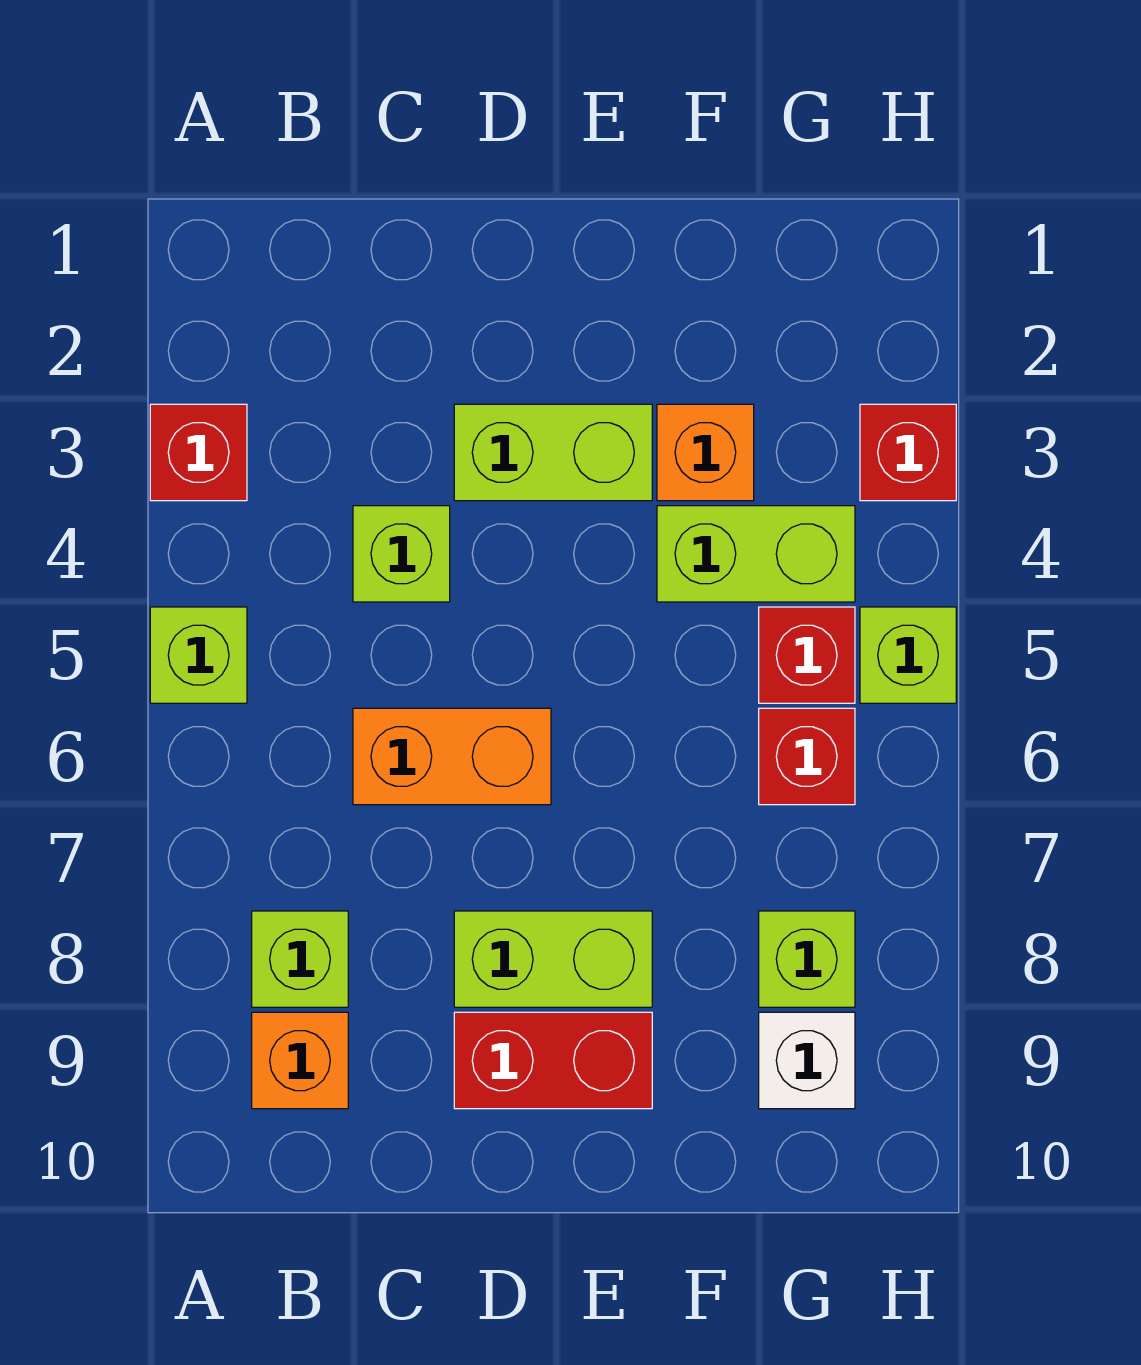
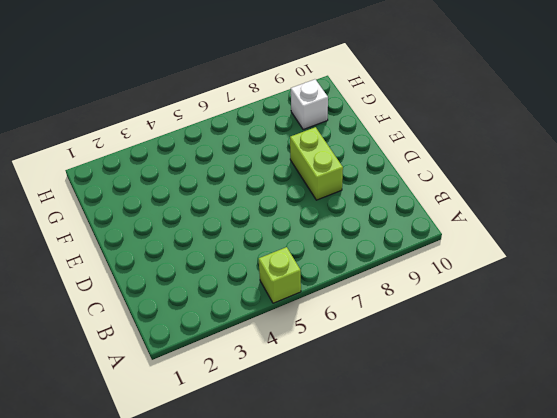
none -> red brick A3 level 1
none -> lime brick B8 level 1
none -> orange brick B9 level 1

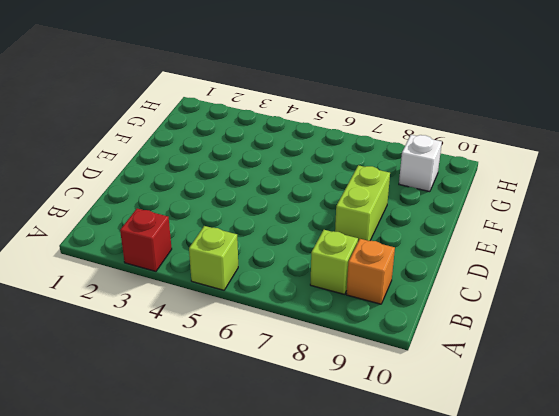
none -> lime brick C4 level 1
none -> orange brick C6:D6 level 1
none -> lime brick D3:E3 level 1

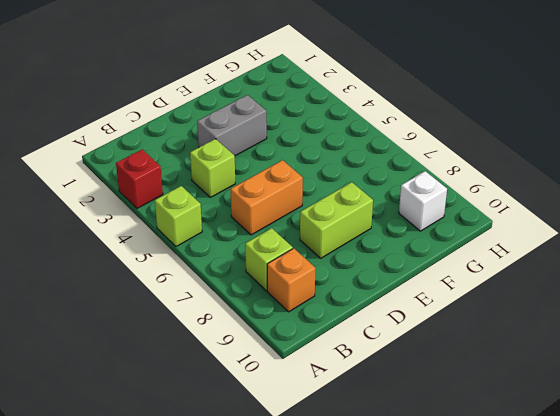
grey brick D3:E3 level 1 -> lime brick D3:E3 level 1
none -> red brick D9:E9 level 1
none -> orange brick F3 level 1
none -> lime brick F4:G4 level 1

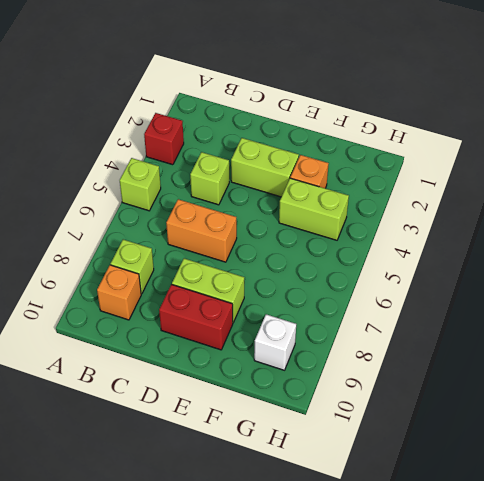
none -> red brick G5 level 1
none -> red brick G6 level 1
none -> lime brick G8 level 1

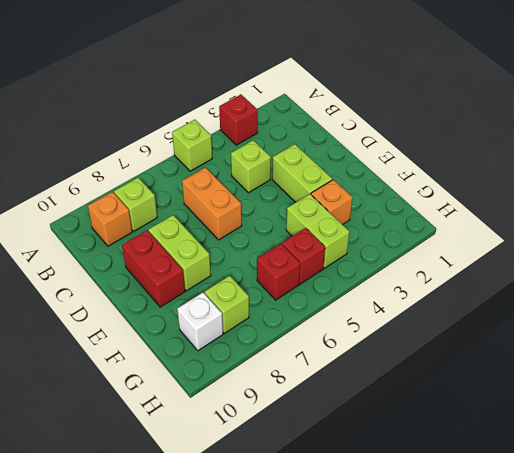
none -> red brick H3 level 1
none -> lime brick H5 level 1

